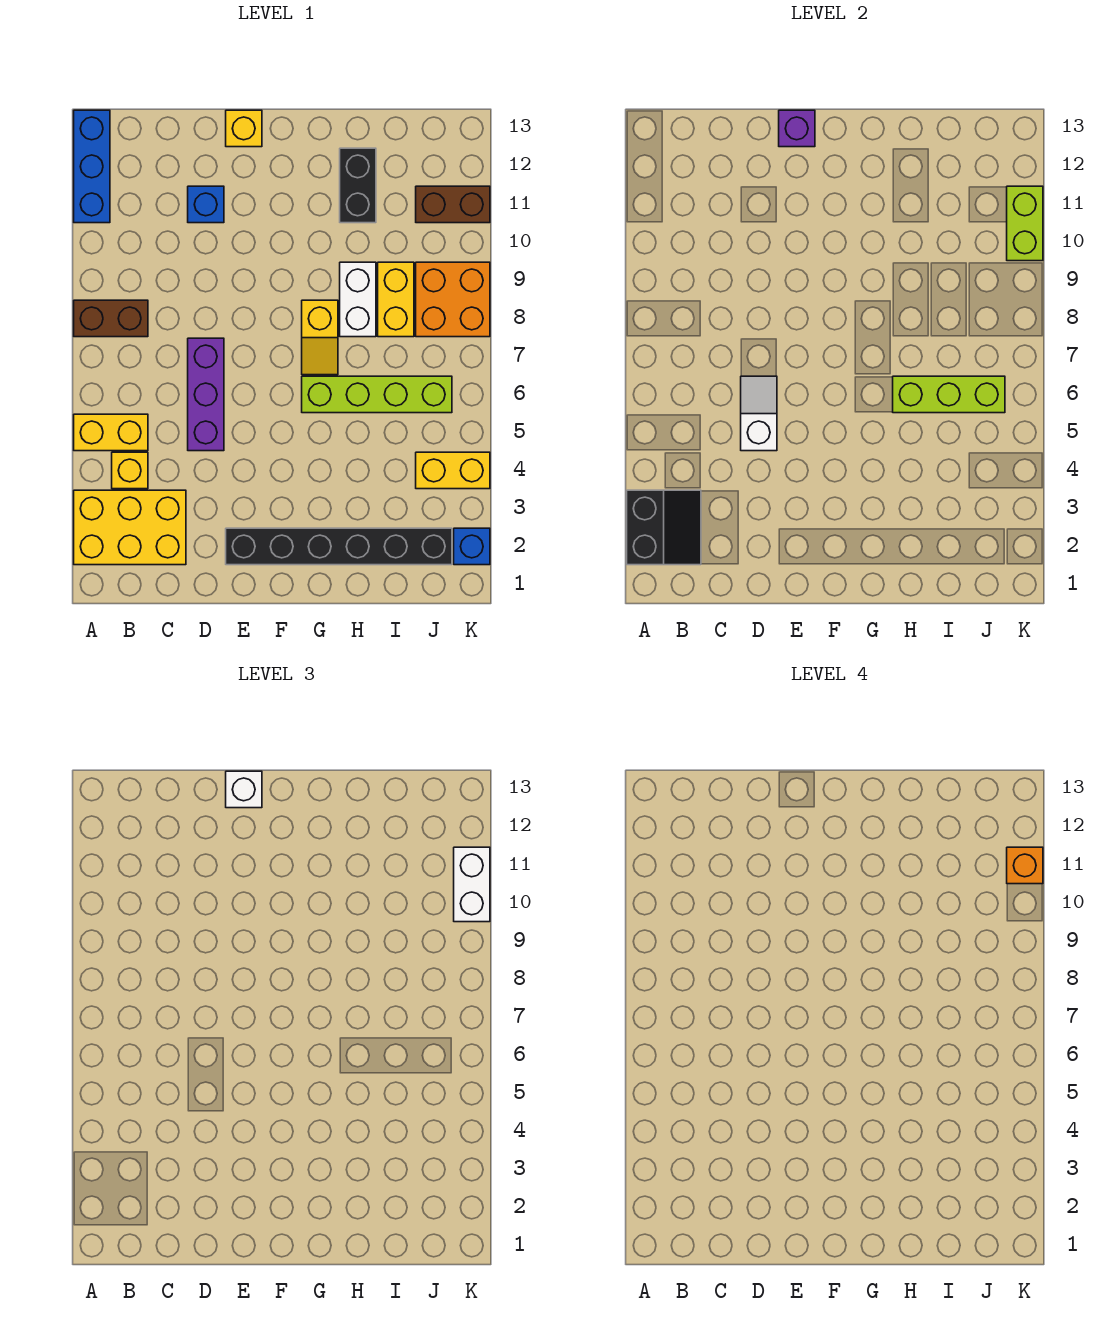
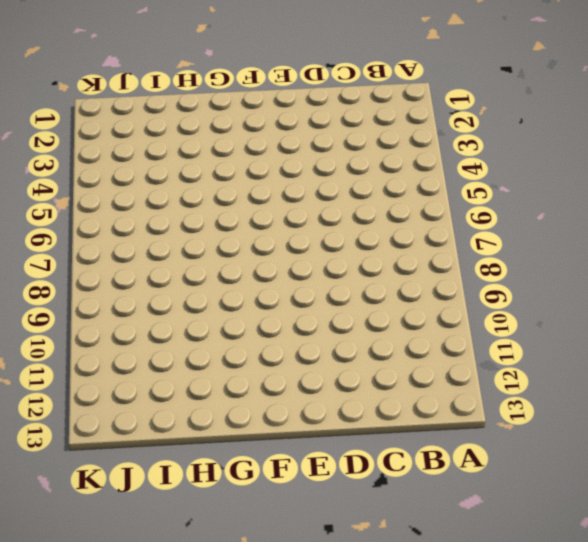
none -> yellow brick A2:C3 level 1
none -> yellow brick A5:B5 level 1
none -> brown brick A8:B8 level 1

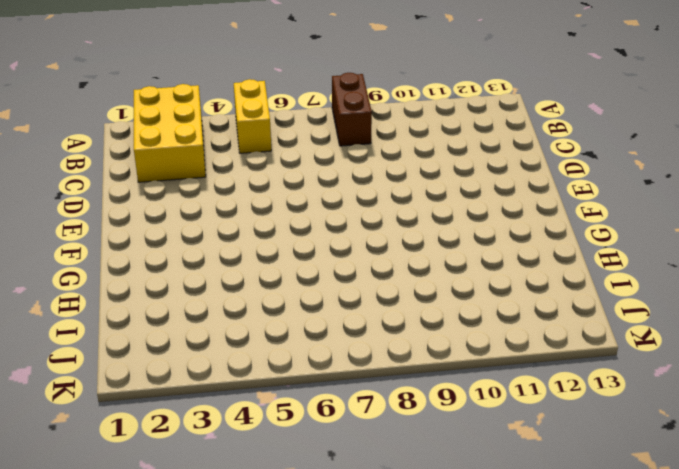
none -> blue brick A11:A13 level 1
none -> yellow brick B4 level 1
none -> purple brick D5:D7 level 1

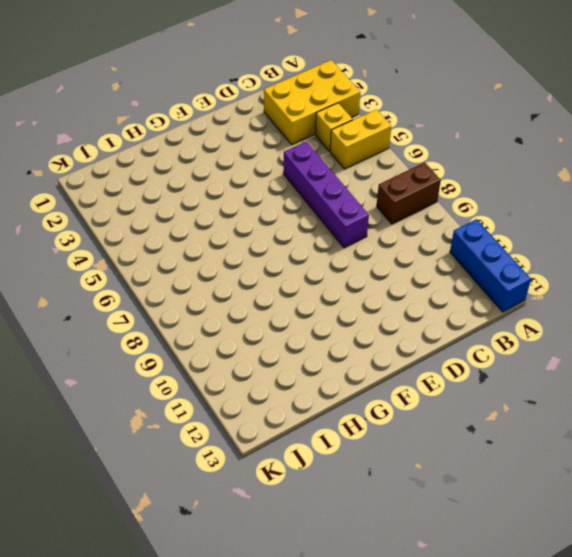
purple brick D5:D8 level 1 -> purple brick D5:D7 level 1
none -> blue brick D11 level 1
none -> black brick E2:J2 level 1
none -> yellow brick E13 level 1

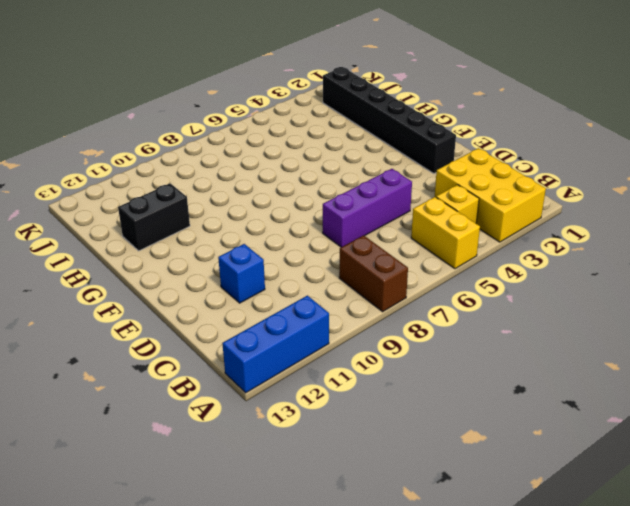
none -> yellow brick E13 level 1
none -> lime brick G6:J6 level 1
none -> yellow slope G7:G8 level 1 top 8

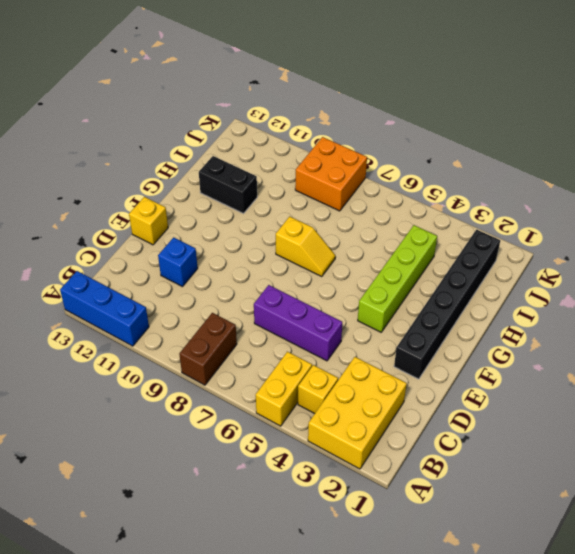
lime brick F4:I4 level 1 -> lime brick G6:J6 level 1
none -> white brick H8:H9 level 1
none -> yellow brick I8:I9 level 1
none -> yellow brick J4:K4 level 1

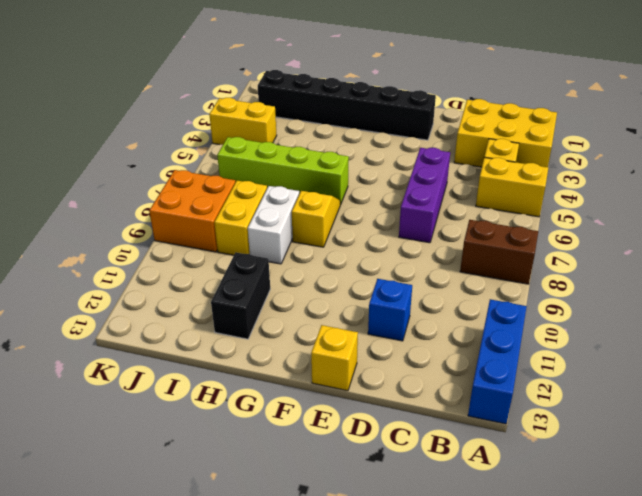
none -> brown brick J11:K11 level 1
none -> blue brick K2 level 1
none -> black slope A2:B3 level 2 top A

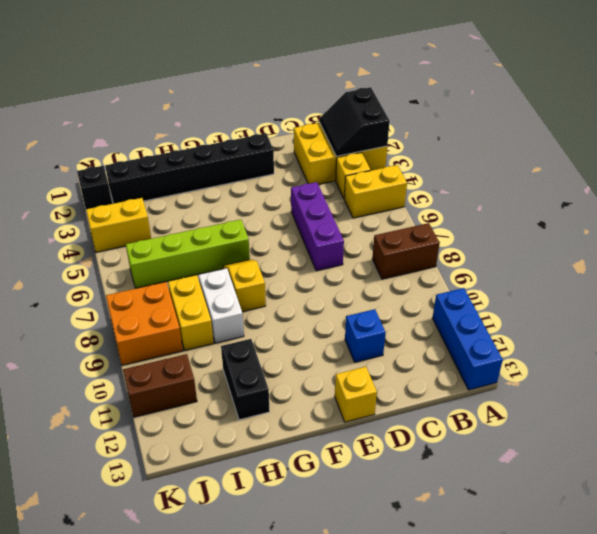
black brick K2 level 1 -> blue brick K2 level 1
none -> white slope D5:D6 level 2 top 5
none -> purple brick E13 level 2
none -> lime brick H6:J6 level 2

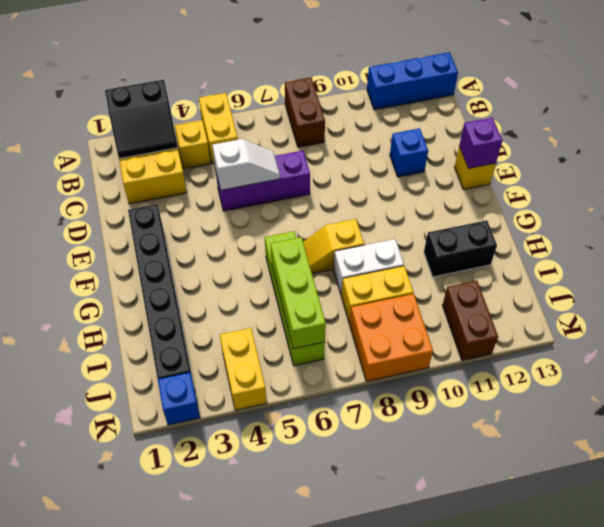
none -> lime brick K10:K11 level 2
none -> white brick E13 level 3
none -> white brick K10:K11 level 3

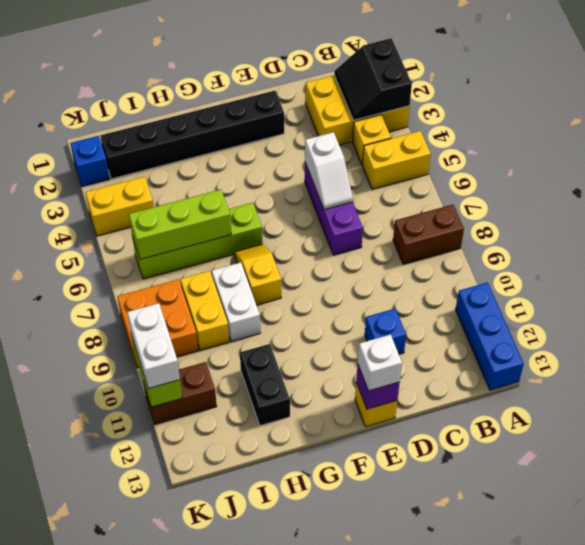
none -> orange brick K11 level 4

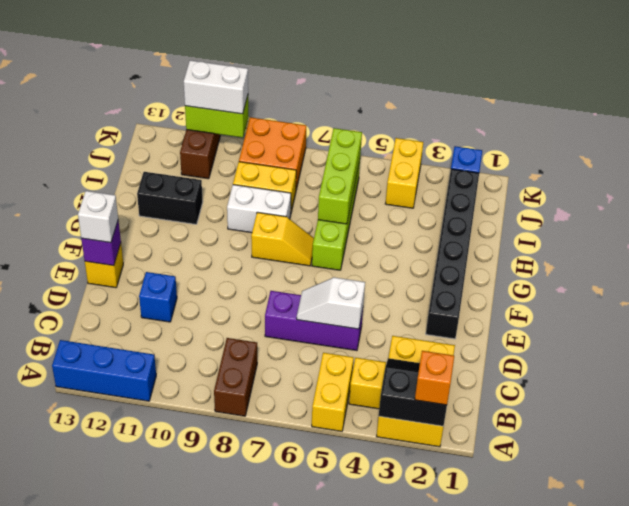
orange brick A2 level 3 -> orange brick K11 level 4

